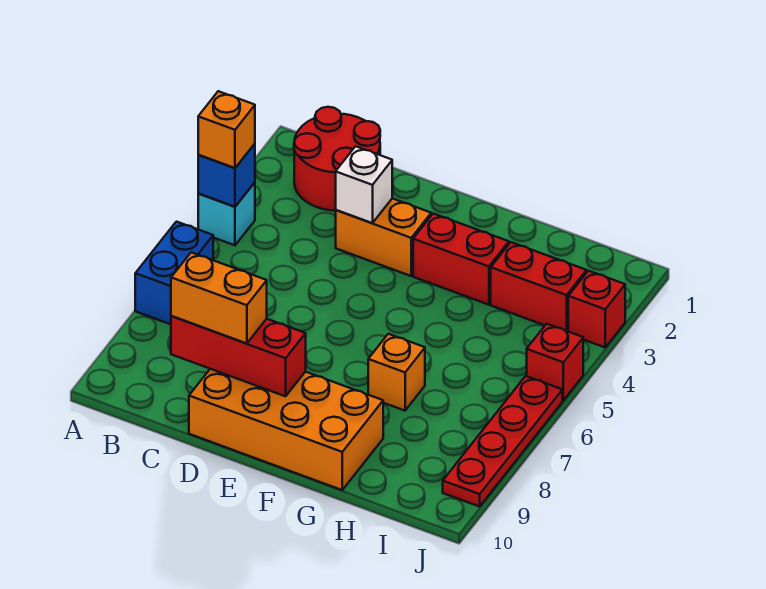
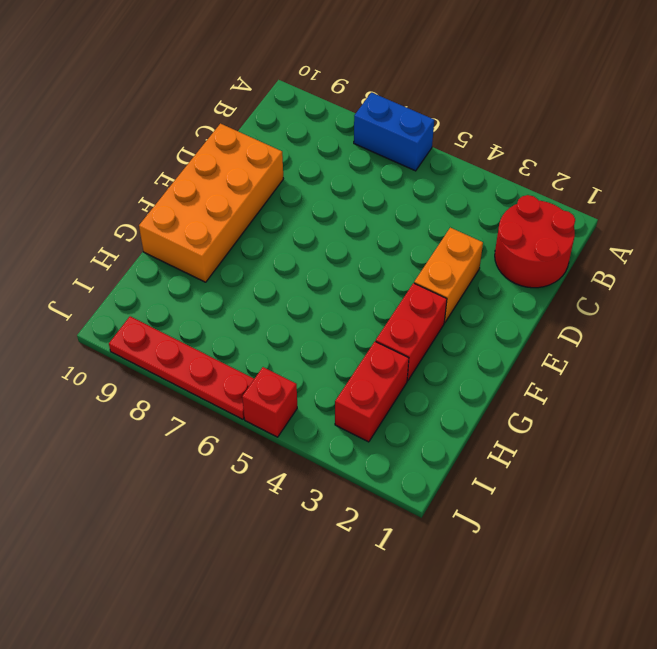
none -> cyan brick A4 level 1
none -> orange brick G7 level 1
none -> red brick J3 level 1

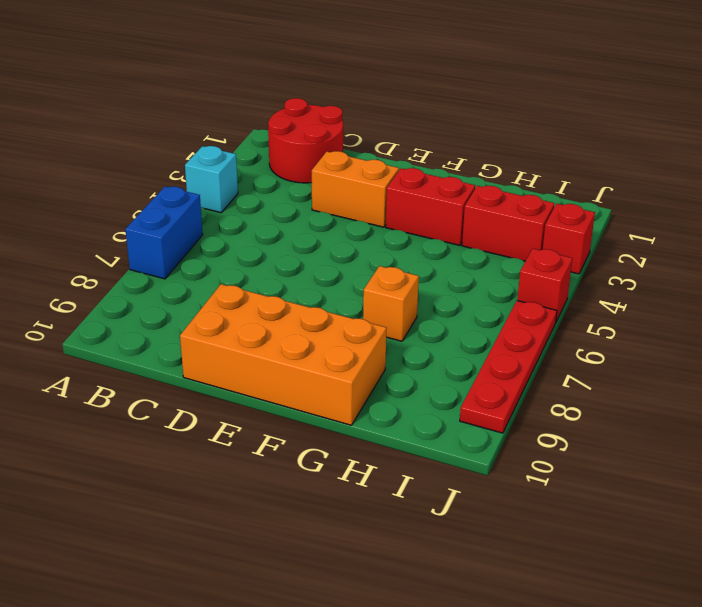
none -> blue brick A4 level 2
none -> red brick C9:E9 level 2
none -> white brick D3 level 2

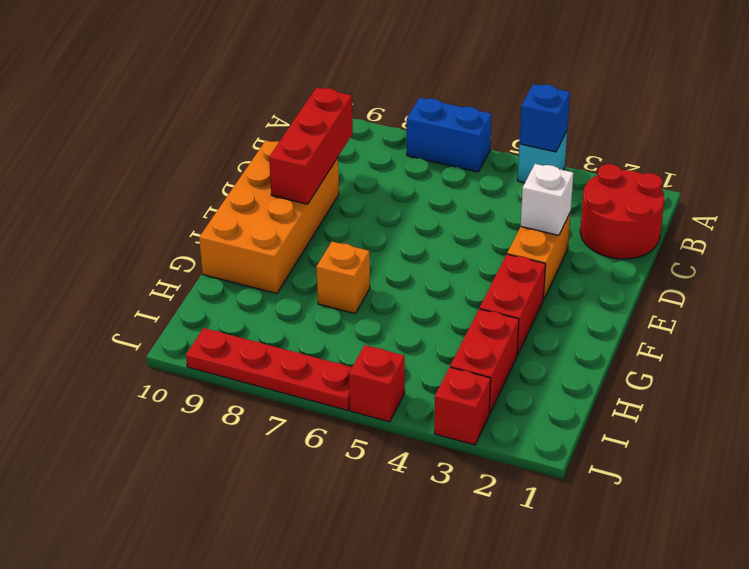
none -> orange brick A4 level 3
none -> orange brick C9:D9 level 3

